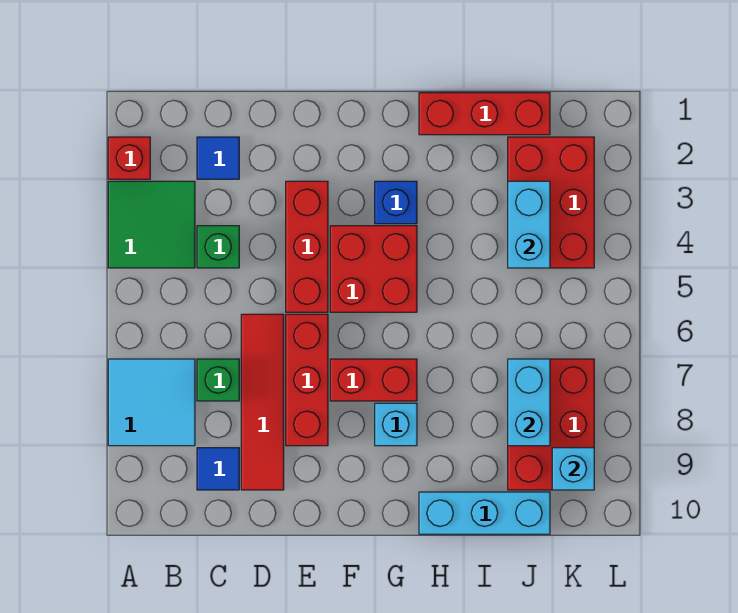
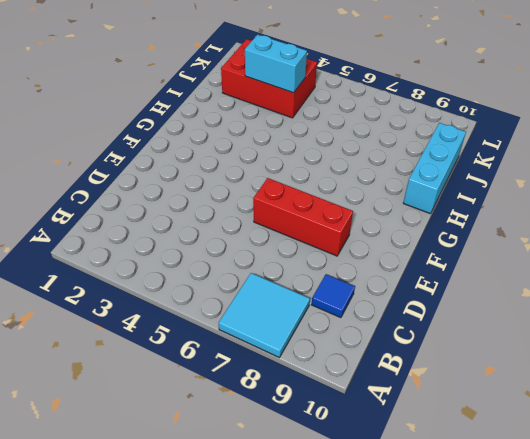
none -> red brick A2 level 1
none -> green tile A3:B4 level 1
none -> blue tile C2 level 1

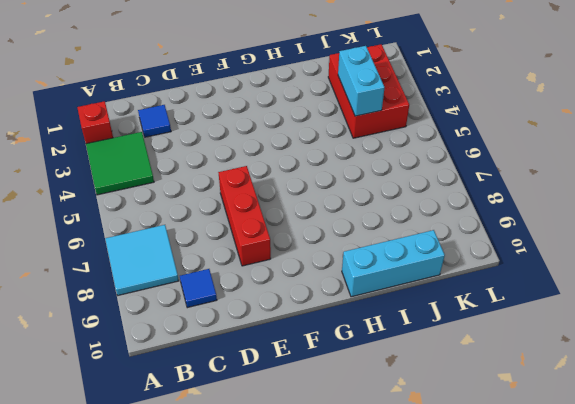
none -> green brick C4 level 1
none -> green brick C7 level 1
none -> red tile D6:D9 level 1

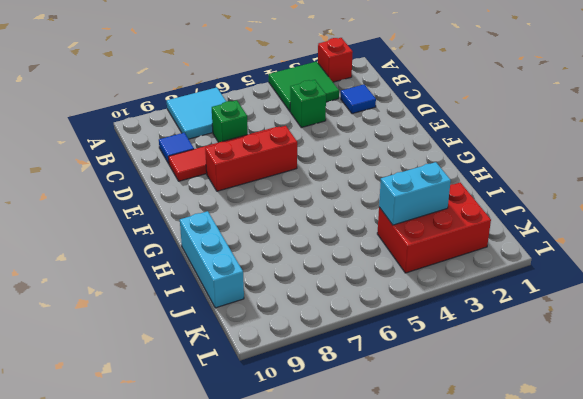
none -> red brick E3:E5 level 1
none -> red brick F4:G5 level 1
none -> red brick F7:G7 level 1

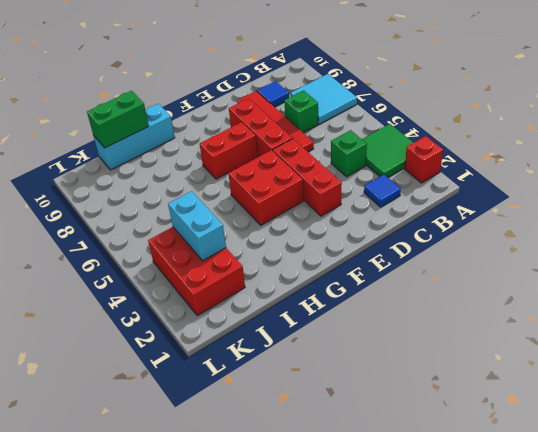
green brick I10:J10 level 2 -> none
none -> blue brick G3 level 1
none -> cyan brick G8 level 1
none -> red brick H1:J1 level 1

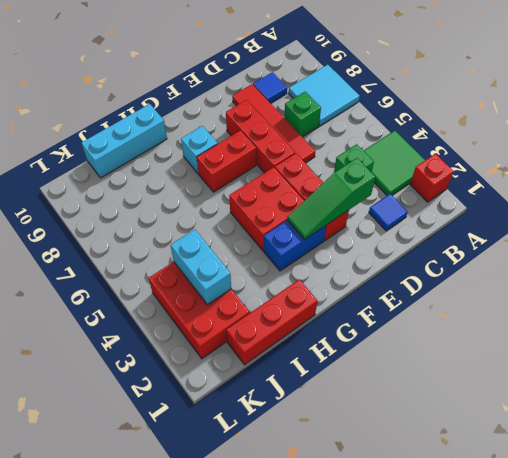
green slope D3:F3 level 2 top D -> none
blue brick F3:G3 level 1 -> blue brick G3 level 1
none -> red brick J7:K9 level 1
none -> cyan brick J7:J8 level 2
none -> cyan brick K9 level 2

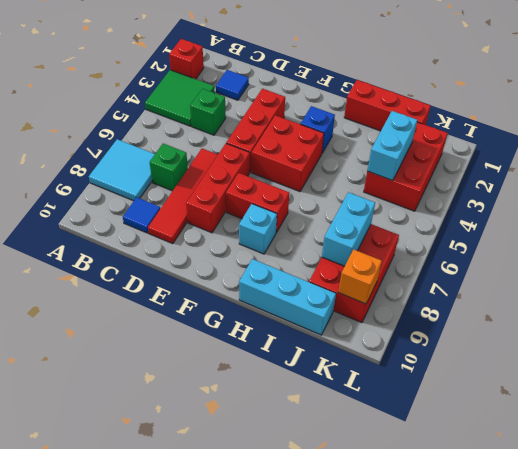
orange brick K9 level 2 -> cyan brick K9 level 2

